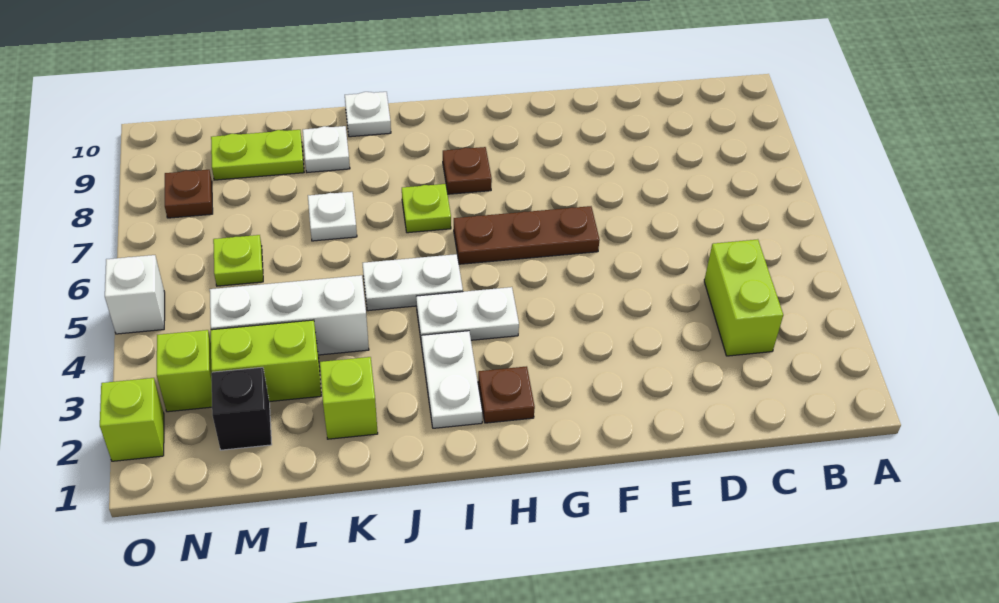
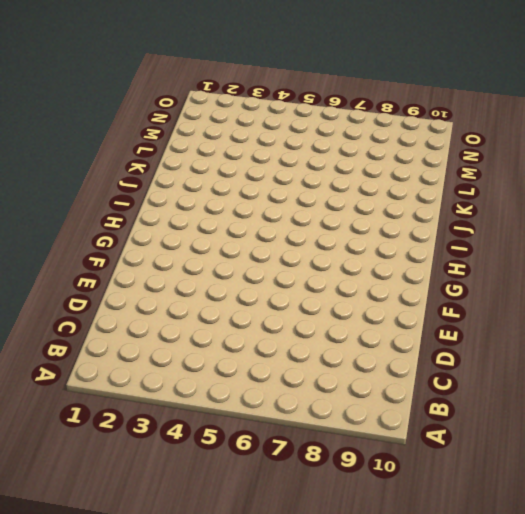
none -> lime brick C3:C4 level 1
none -> brown plate F6:H6 level 1
none -> brown plate H2 level 1

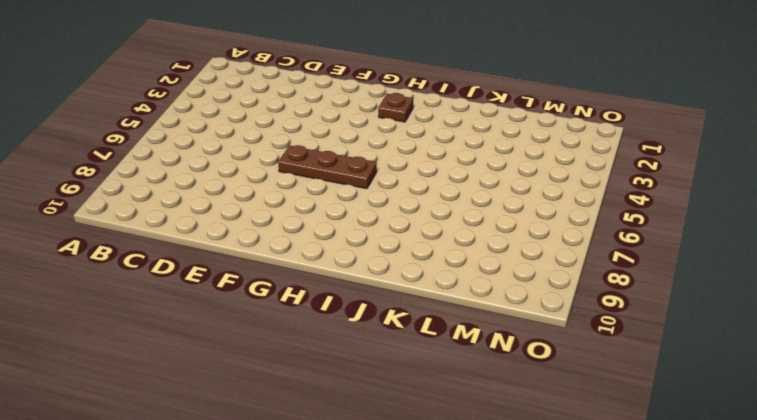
none -> lime brick C3:C4 level 1
none -> white plate H4:I4 level 1
none -> brown plate H8 level 1

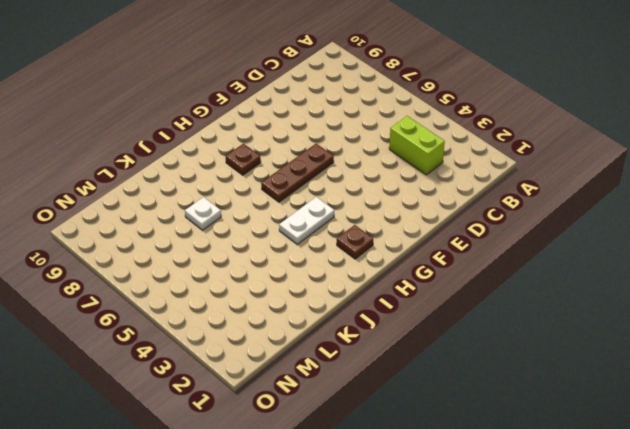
none -> white plate I2:I3 level 1
none -> white plate I5:J5 level 1
none -> lime plate I7 level 1

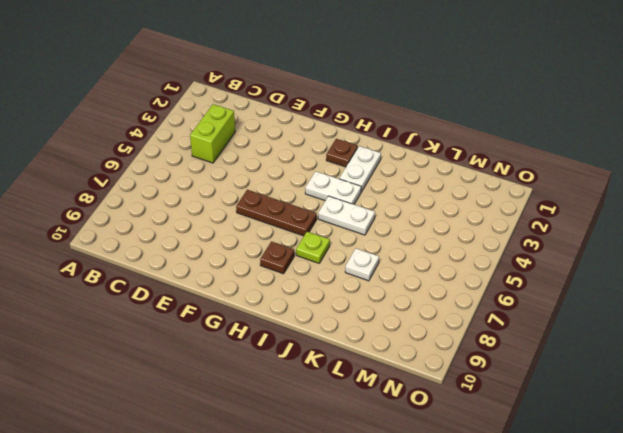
none -> white plate J10 level 1
none -> lime brick K2 level 1
none -> white brick K4:M4 level 1

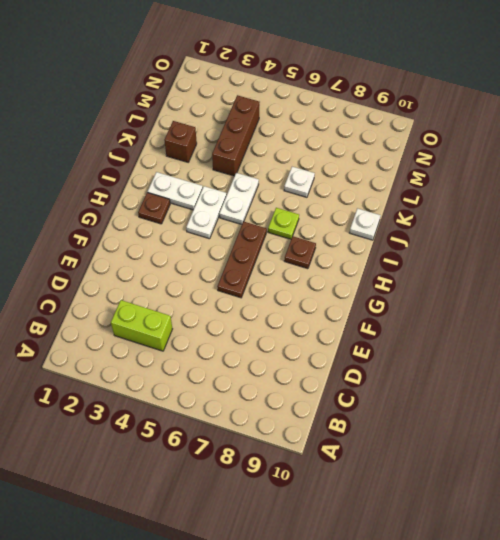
brown brick K2 level 1 -> lime brick K2 level 1
brown brick K4:M4 level 1 -> white brick K4:M4 level 1
none -> white plate K9 level 1
none -> lime brick L3:M3 level 1
none -> lime plate L9:M9 level 1

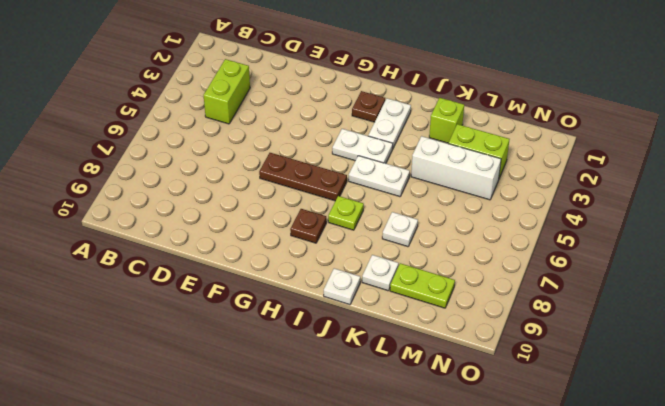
none -> black brick M2 level 1
none -> lime plate M6 level 1
none -> lime brick N3 level 1

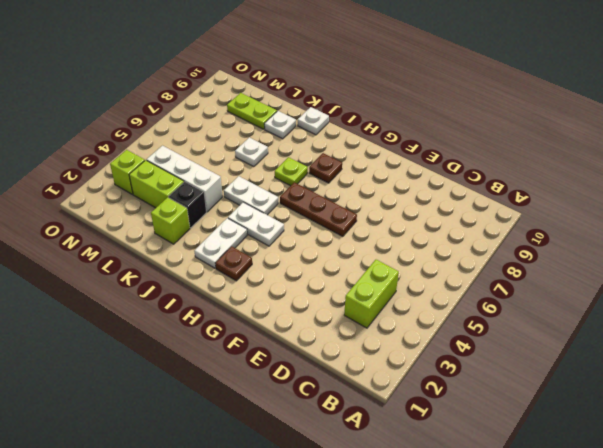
black brick K3 level 1 -> black brick M2 level 1
none -> lime plate M6 level 1
none -> brown plate N8 level 1
none -> lime brick O2 level 1

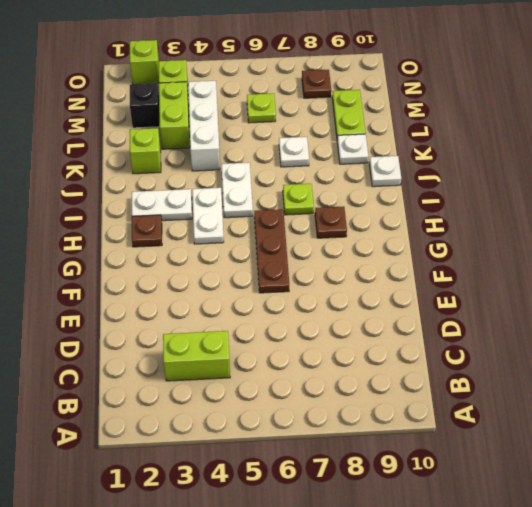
none -> white brick O5 level 1

